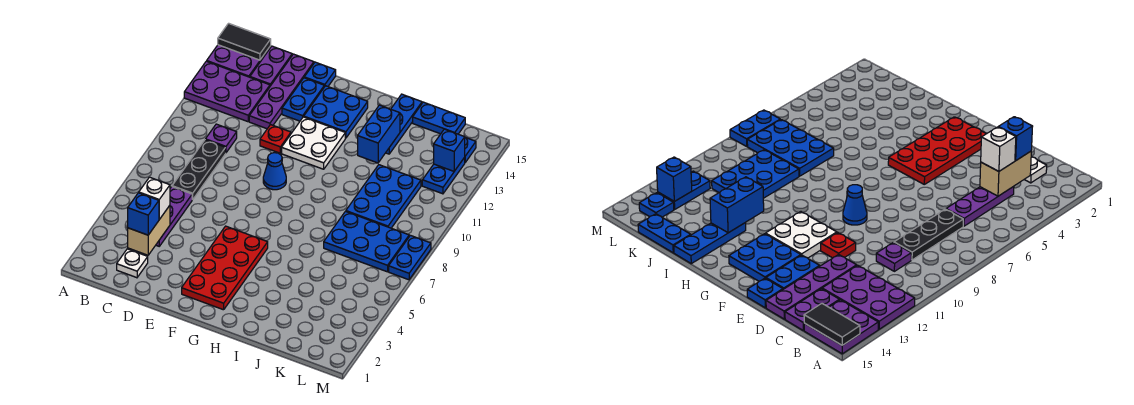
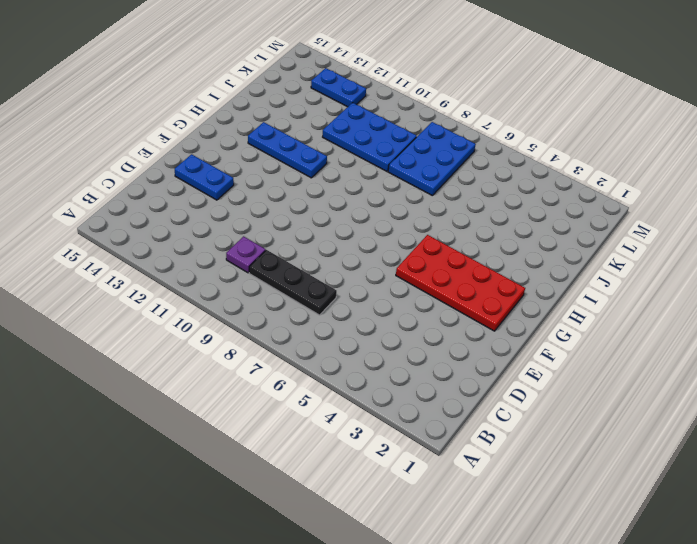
blue plate H11:H13 level 1 -> blue plate I13:I15 level 1
none -> purple plate A12:C13 level 1
none -> purple plate A14:B15 level 1
none -> white plate C2 level 1

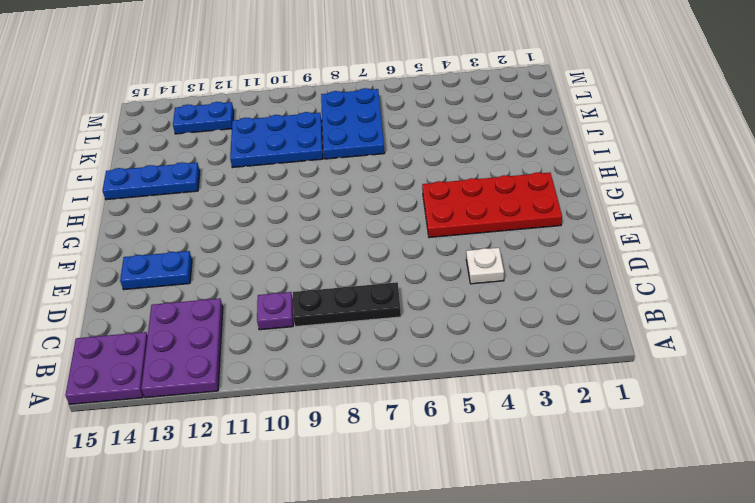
white plate D4 level 1 -> white plate C2 level 1
none -> purple plate C4:C6 level 1
none -> purple plate C14:C15 level 1
none -> purple plate D12:D15 level 1

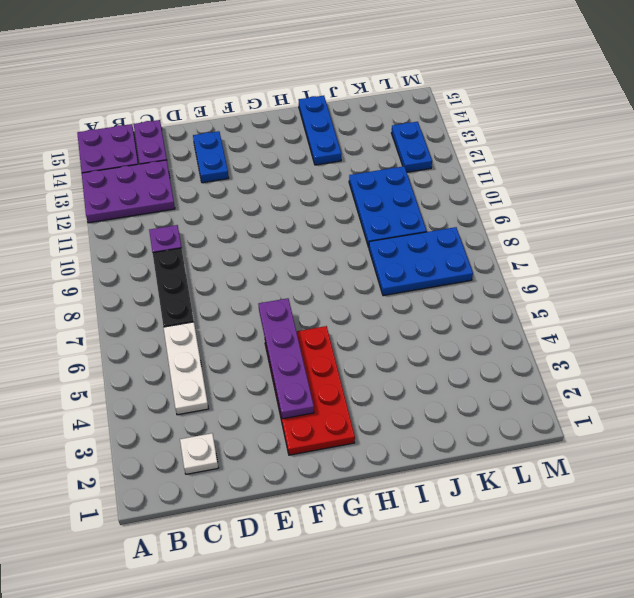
white plate C4:C6 level 1 -> purple plate C4:C6 level 1
purple plate F3:F6 level 2 -> purple plate D12:D15 level 1
none -> red plate E11 level 1
none -> blue plate E15 level 1
none -> blue cone F9 level 1

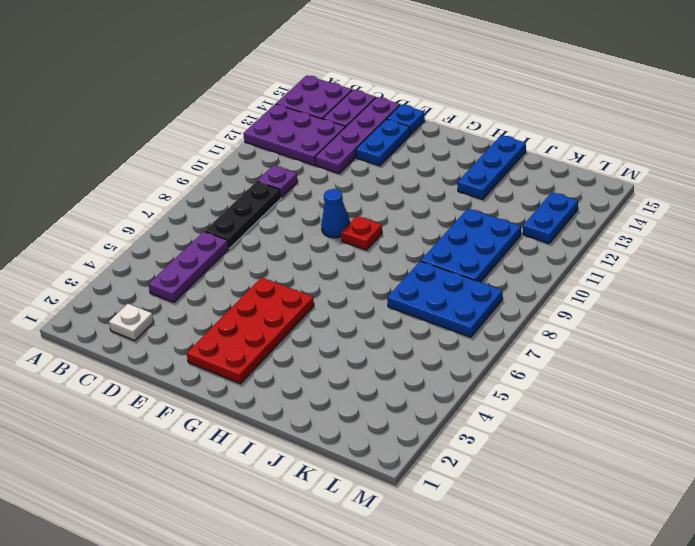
red plate G9 level 1 -> red plate E11 level 1
none -> white plate F11:G12 level 1
none -> blue plate F13:G14 level 1
none -> blue plate J15:K15 level 1

